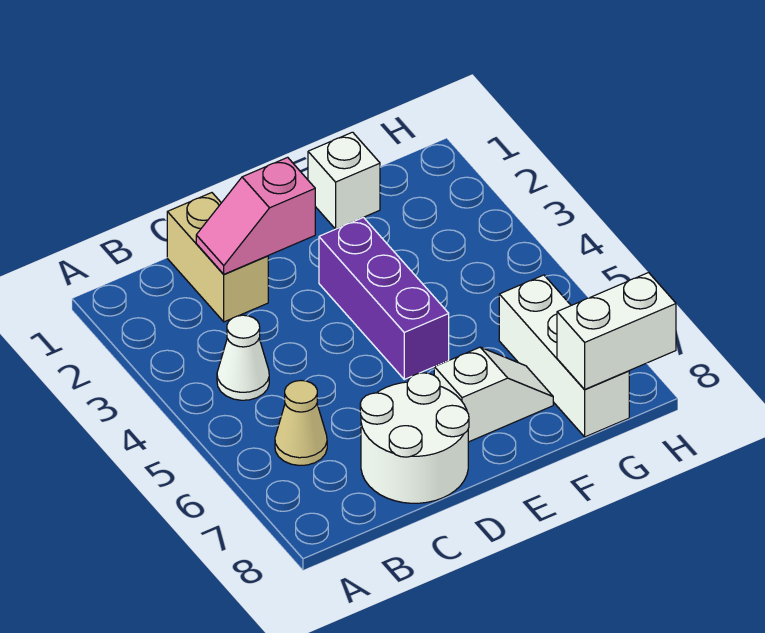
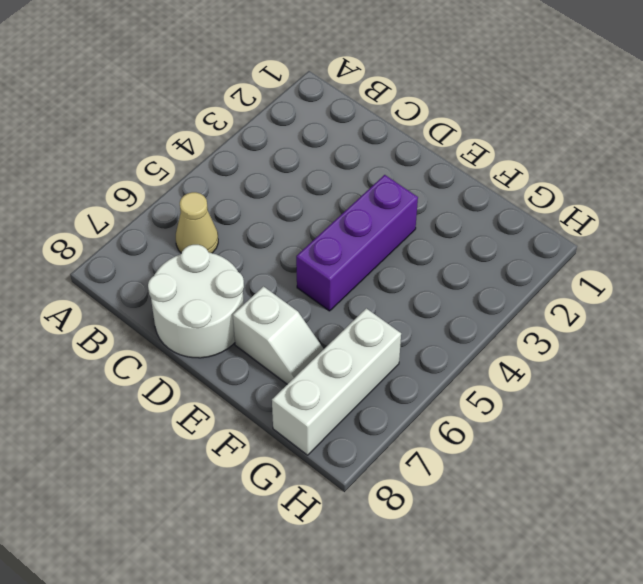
none -> white cone B4 level 1
none -> tan brick C1:C2 level 1

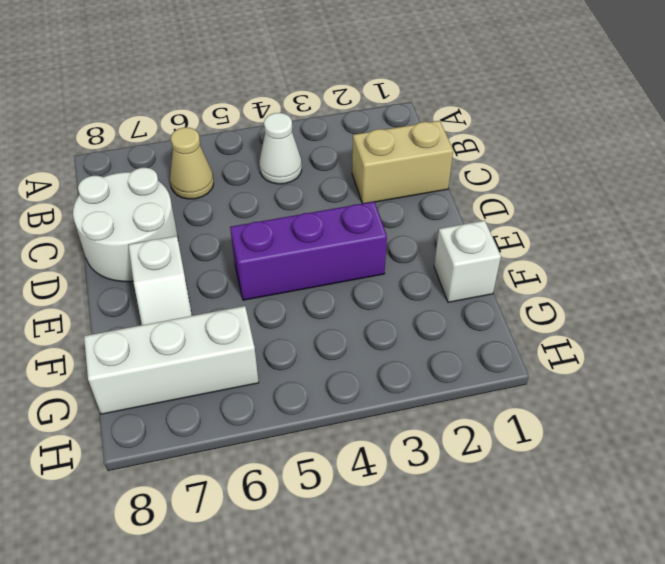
none -> pink slope C2:D2 level 2 top D
none -> white brick G8:H8 level 2

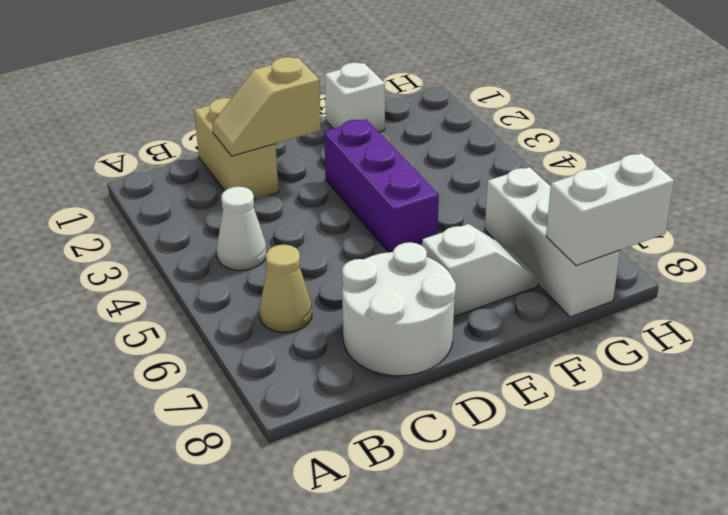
tan slope C2:D2 level 2 top D -> pink slope C2:D2 level 2 top D

